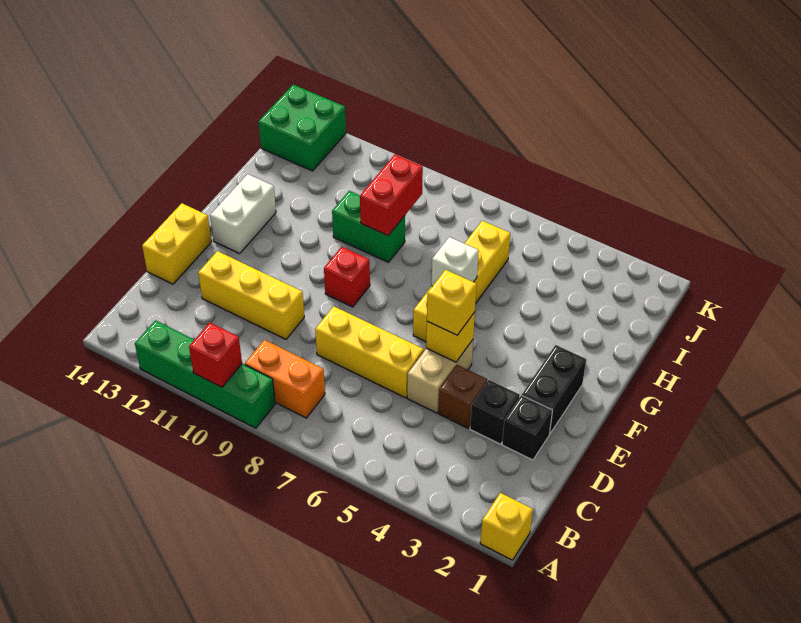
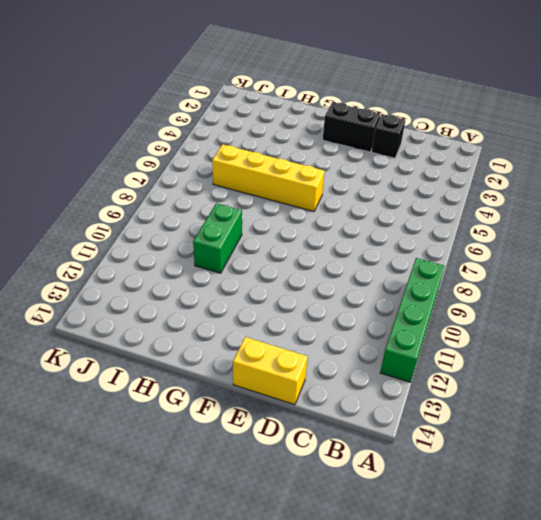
none -> yellow brick A1 level 1
none -> orange brick B8:B9 level 1
none -> black brick D3 level 1

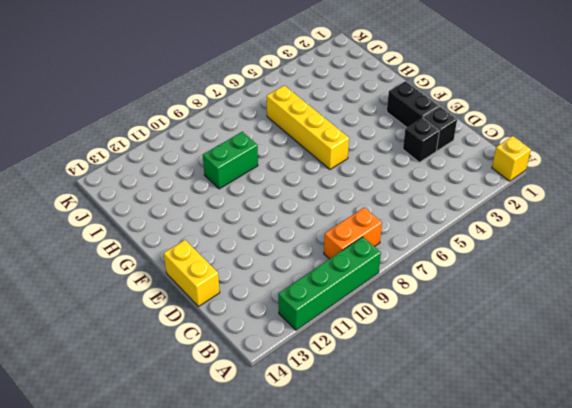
none -> brown brick D4 level 1
none -> tan brick D5:E5 level 1
none -> yellow brick D6:D8 level 1

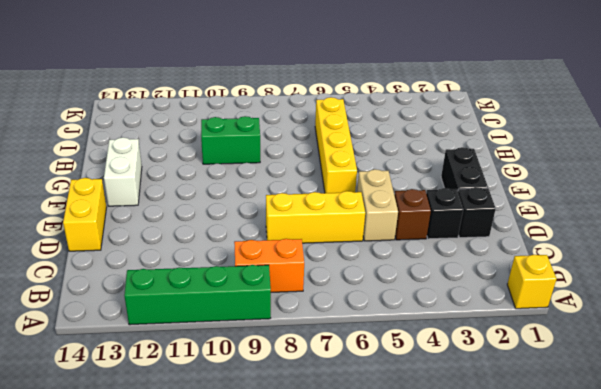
none -> yellow brick D10:D12 level 1
none -> red brick F9 level 1
none -> green brick J13:K14 level 1

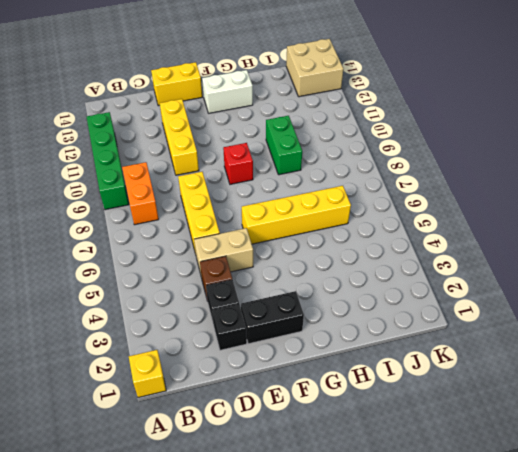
tan brick J13:K14 level 1 -> green brick J13:K14 level 1
none -> red brick A10 level 2
none -> yellow brick E5 level 2
none -> white brick G6 level 2

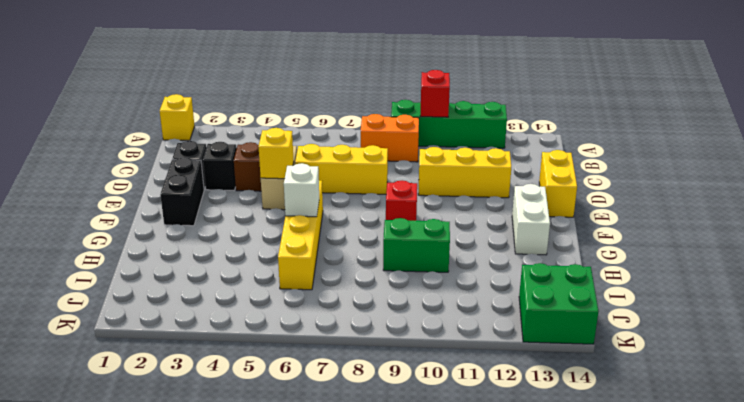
none -> red brick H9:I9 level 2
none -> yellow brick E5 level 3

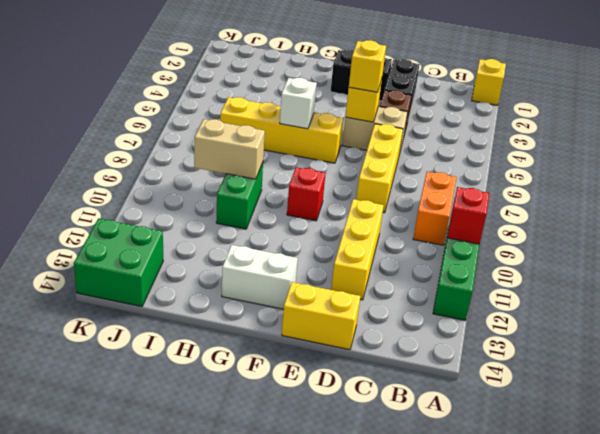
tan brick H9:I9 level 2 -> red brick H9:I9 level 2

